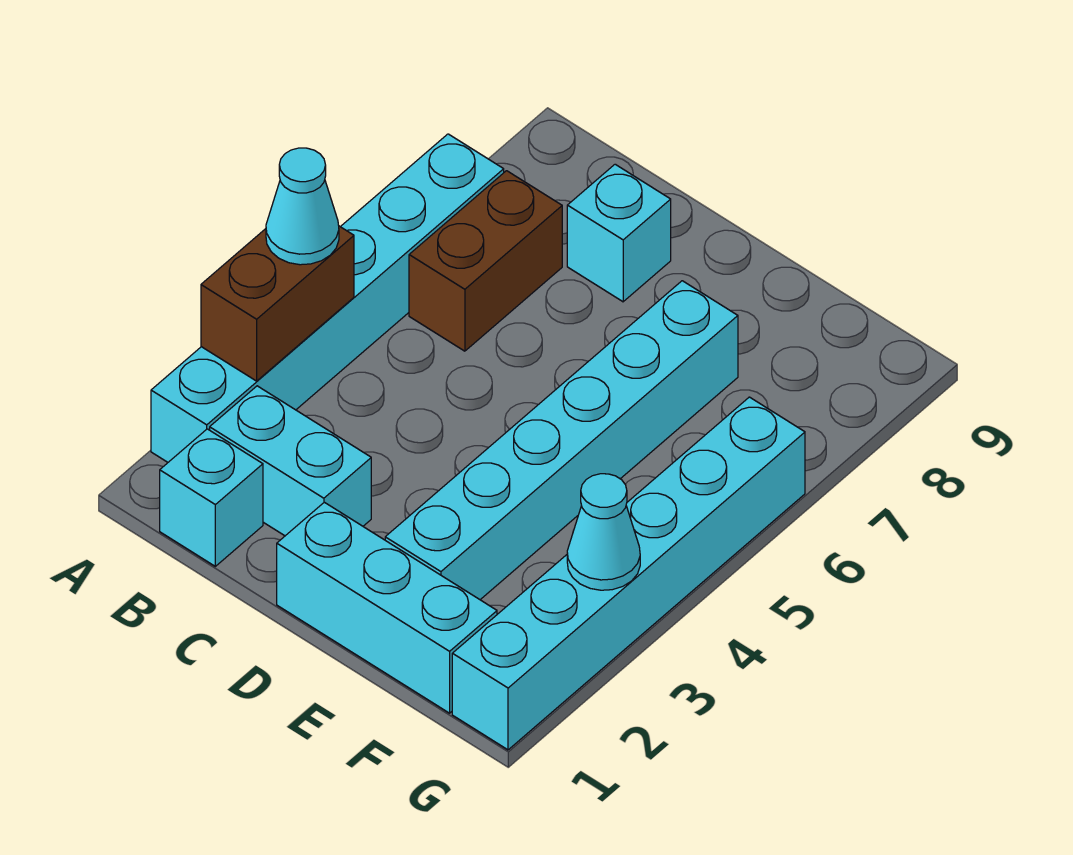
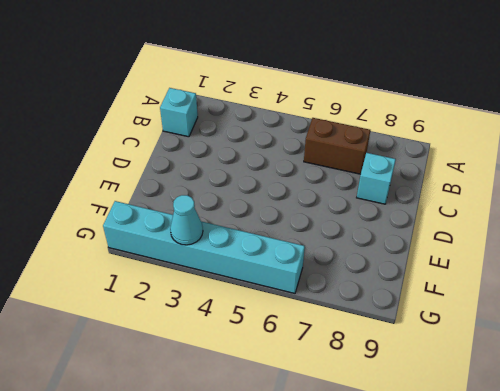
none -> cyan brick A2:A7 level 1
none -> cyan brick B2:C2 level 1

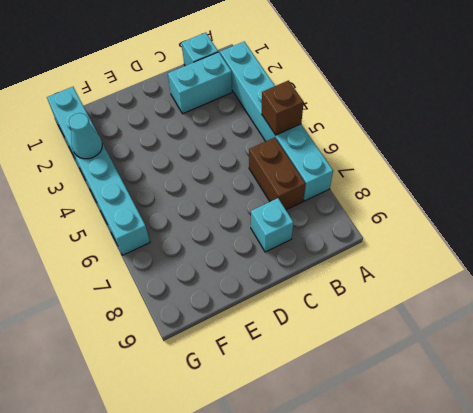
brown brick A5 level 2 -> none
none -> cyan brick D1:F1 level 1
none -> cyan brick E2:E7 level 1

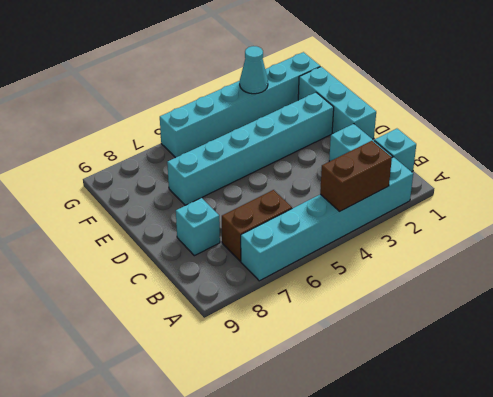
none -> cyan cone A4 level 3

